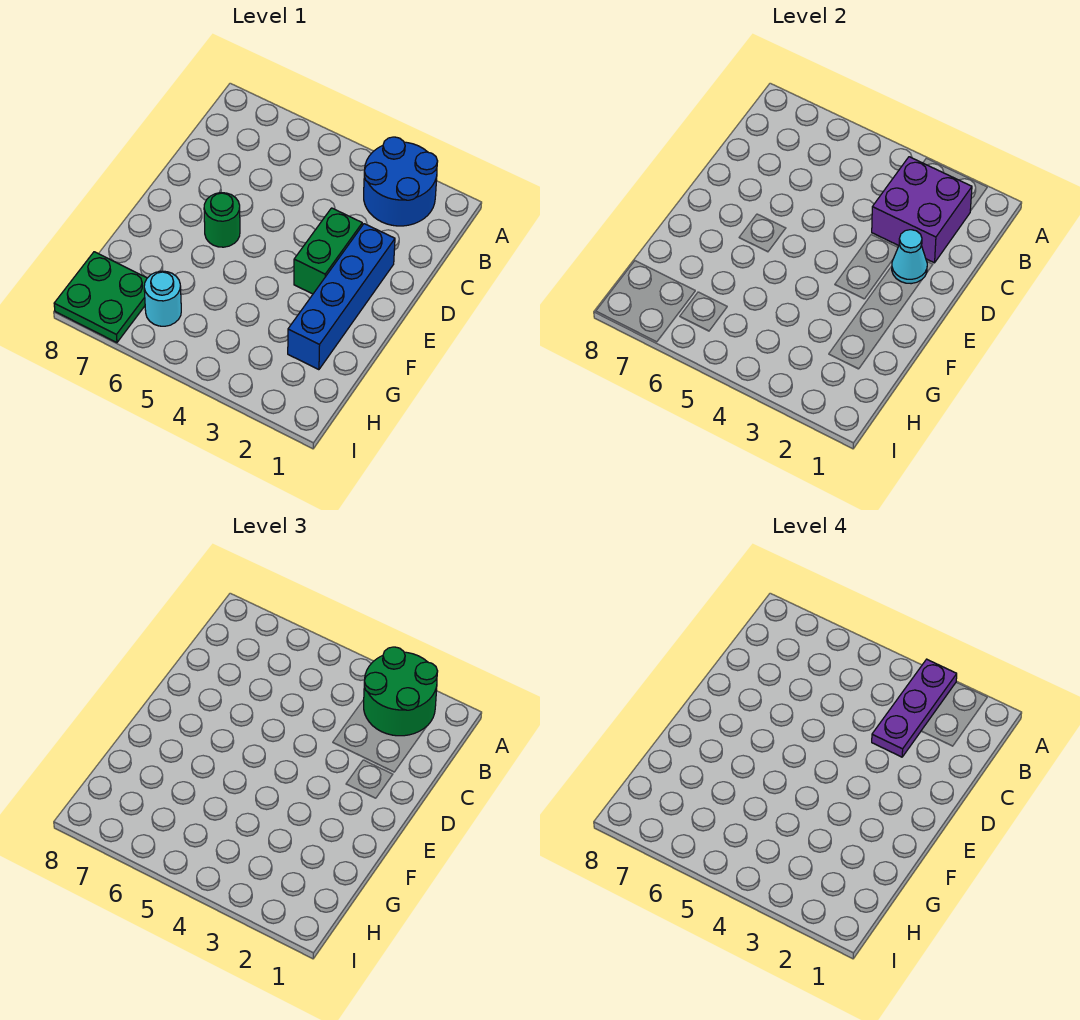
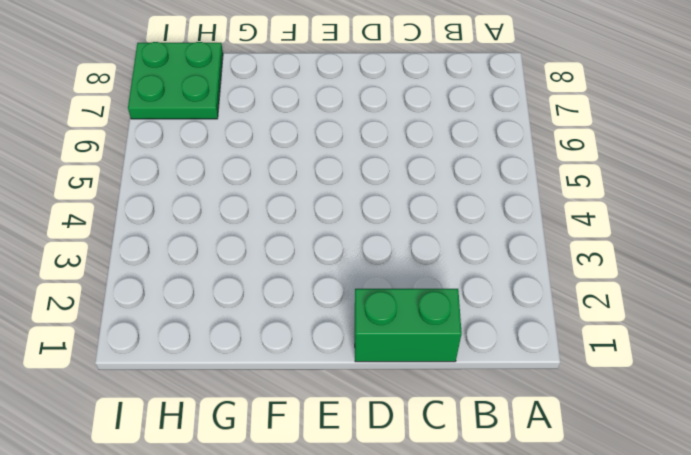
green brick C1:D1 level 1 -> green brick D3:E3 level 1
none -> blue round brick A2:B3 level 1
none -> blue brick D2:G2 level 1

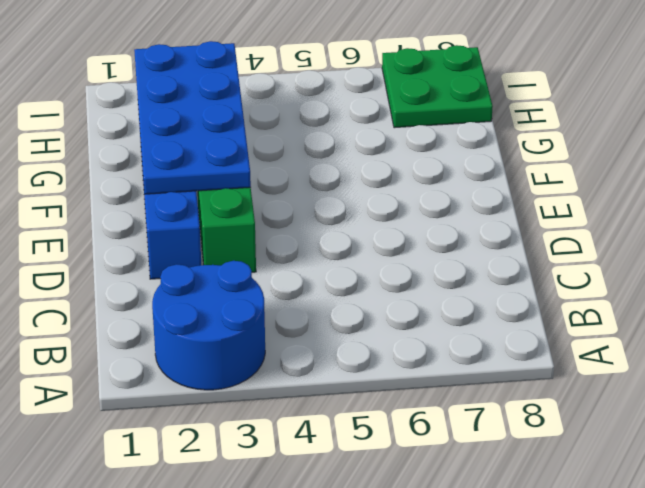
blue plate E2:H3 level 2 -> none
none -> green round brick E6 level 1
none -> cyan round brick H6 level 1

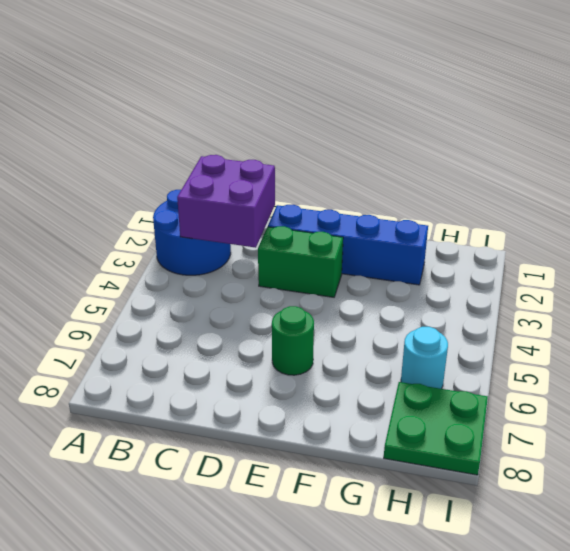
none -> cyan cone D2 level 2
none -> green round brick A2:B3 level 3

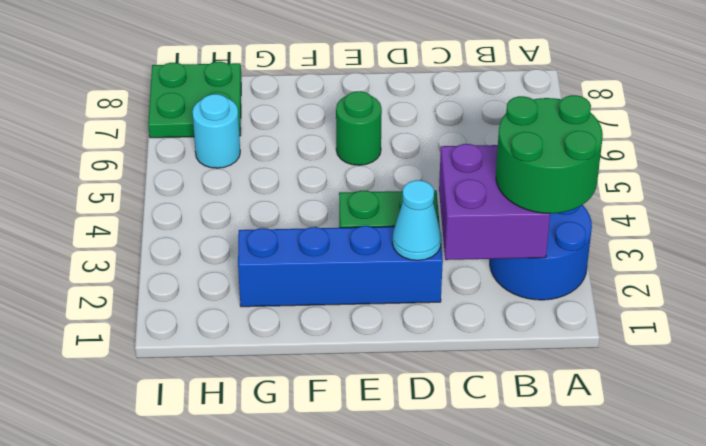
none -> purple plate A3:C3 level 4

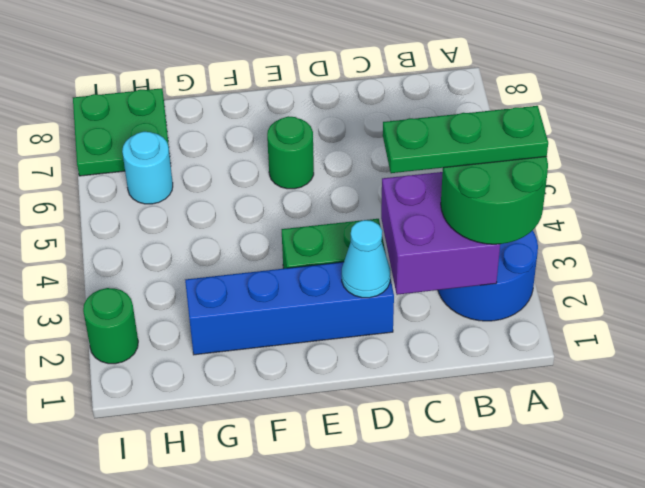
green plate A3:C3 level 4 -> purple plate A3:C3 level 4
green round brick I2 level 1 -> none

